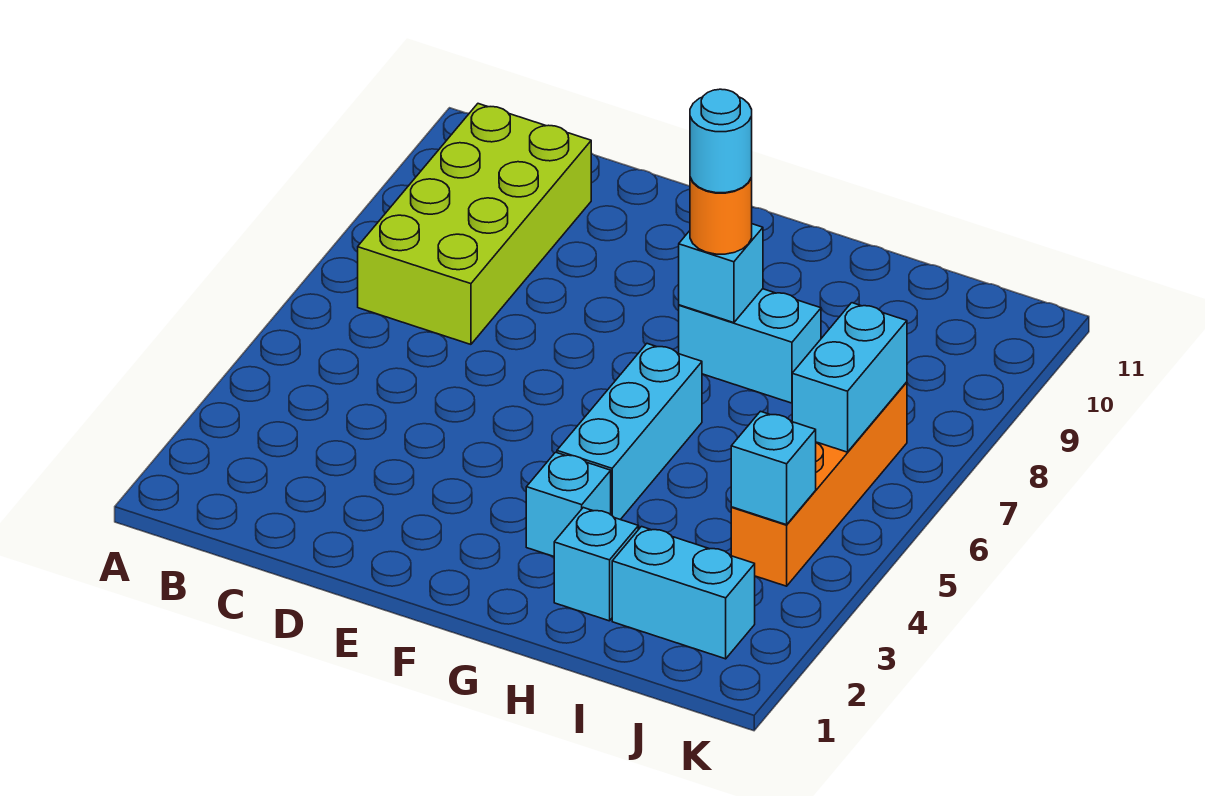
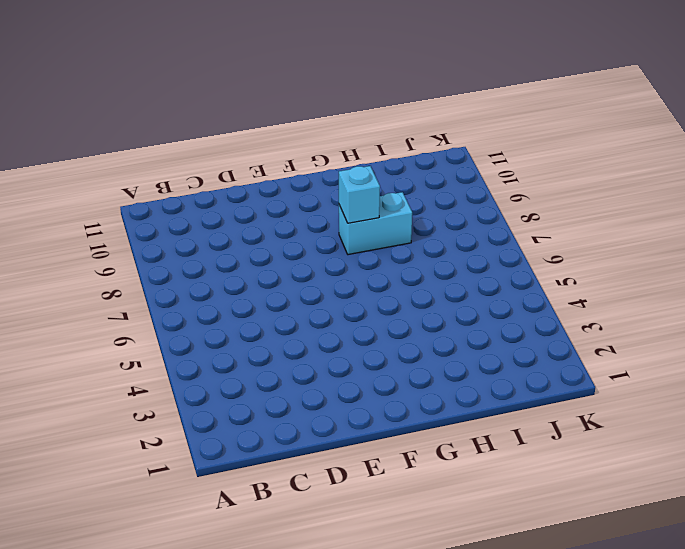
none -> lime brick B7:C10 level 1
none -> cyan brick G3 level 1
none -> cyan brick G4:G6 level 1

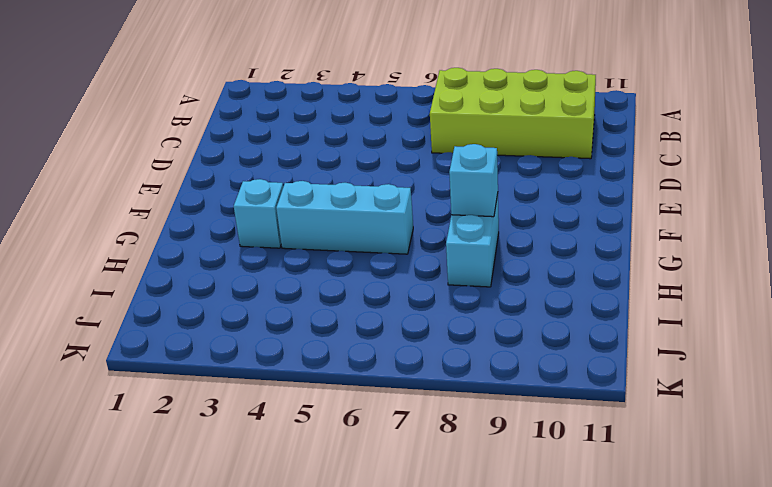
none -> cyan brick H2 level 1
none -> cyan brick I2:J2 level 1
none -> orange brick J4:J7 level 1

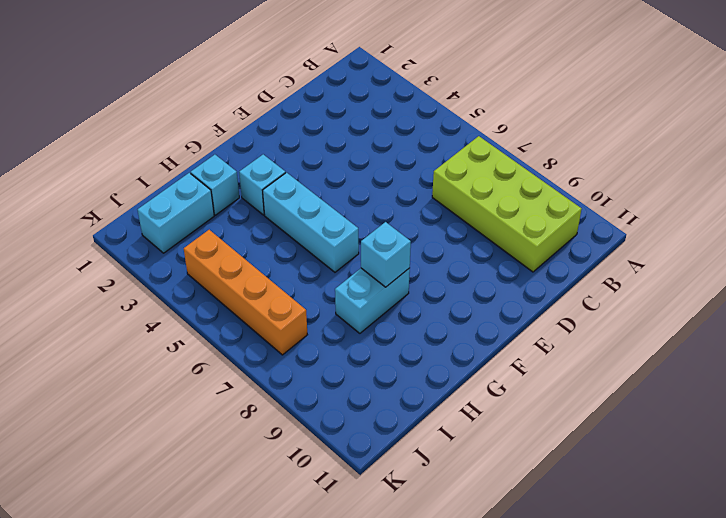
none -> cyan brick J4 level 2
none -> cyan brick J6:J7 level 2
none -> orange round brick G8 level 3

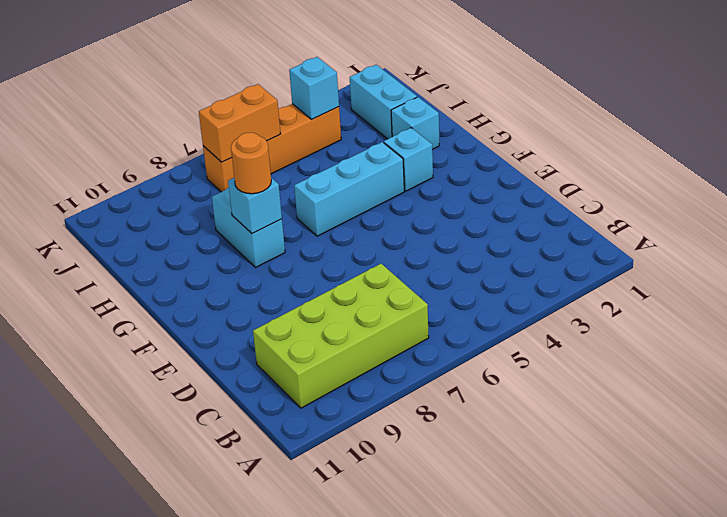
orange brick J6:J7 level 2 -> cyan brick J6:J7 level 2
none -> cyan round brick G8 level 4

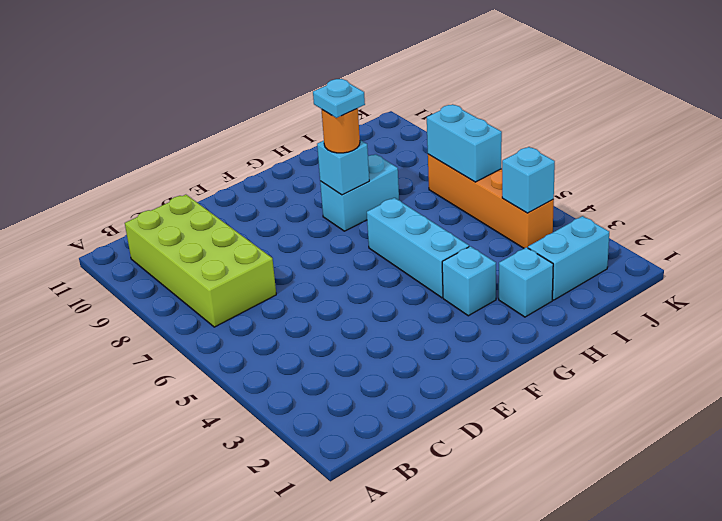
cyan plate G8 level 4 -> cyan round brick G8 level 4

